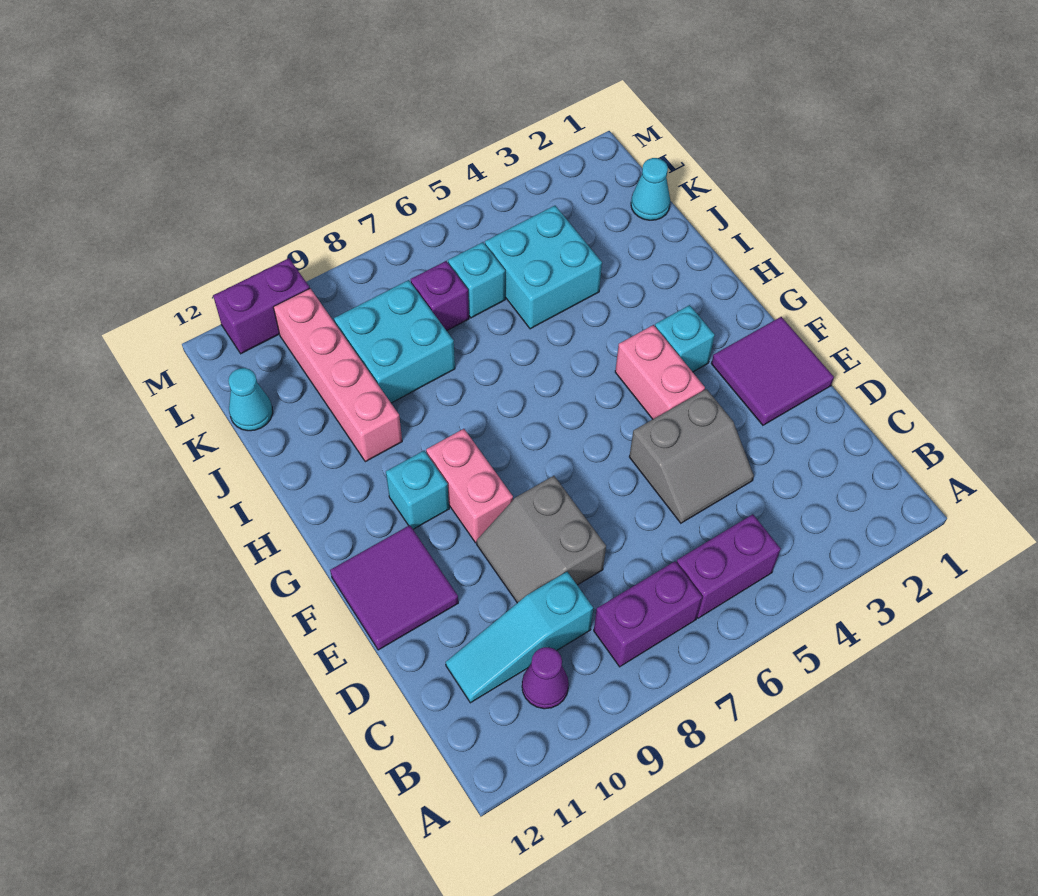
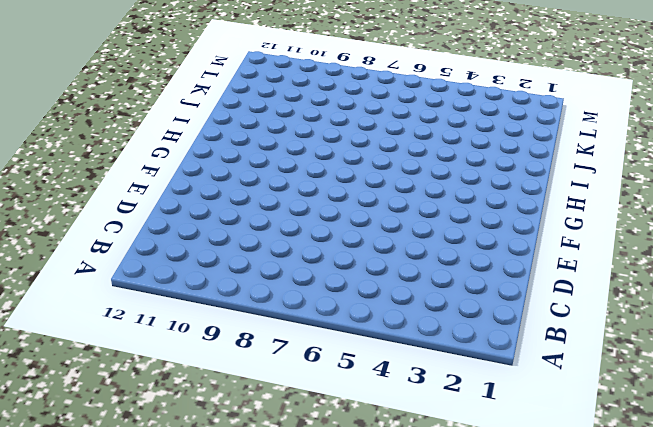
none -> purple brick B5:B6 level 1
none -> purple brick B7:B8 level 1
none -> purple cone B10 level 1

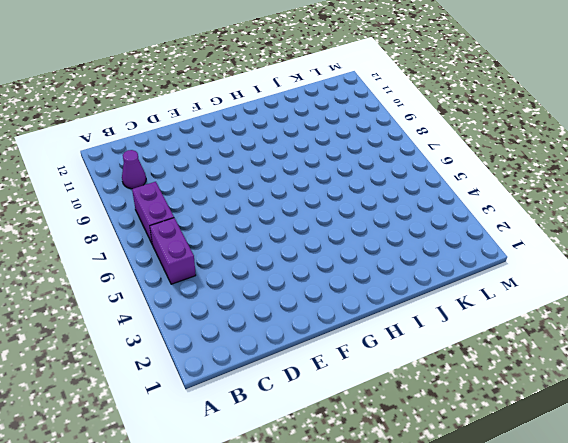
none -> cyan slope C9:C11 level 1 top 9
none -> grey slope D4:E5 level 1 top E
none -> grey slope D8:E9 level 1 top 8

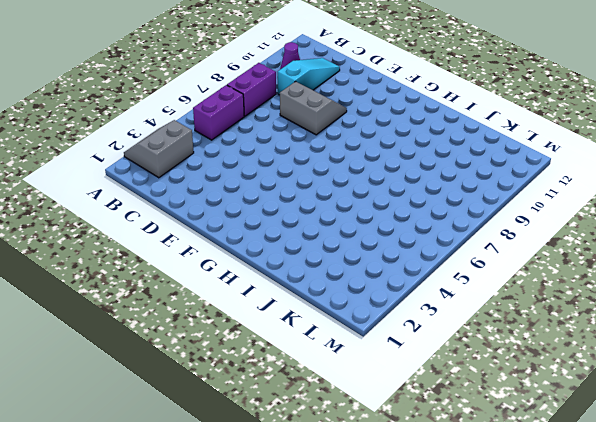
grey slope A2:B3 level 1 top B -> grey slope D4:E5 level 1 top E
none -> purple tile E1:F2 level 1
none -> purple tile E11:F12 level 1
none -> pink brick F4:G4 level 1

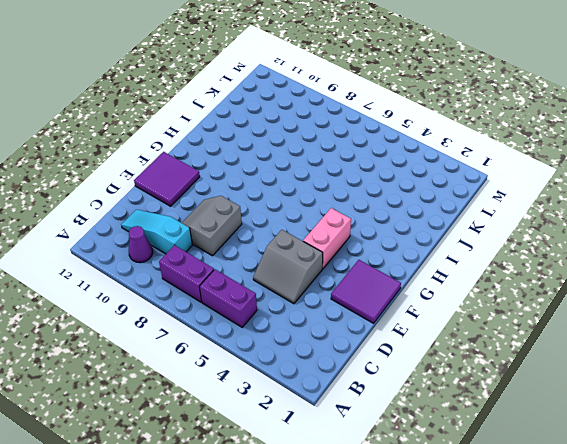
none -> pink brick F9:G9 level 1
none -> cyan brick G3 level 1
none -> cyan brick G10 level 1

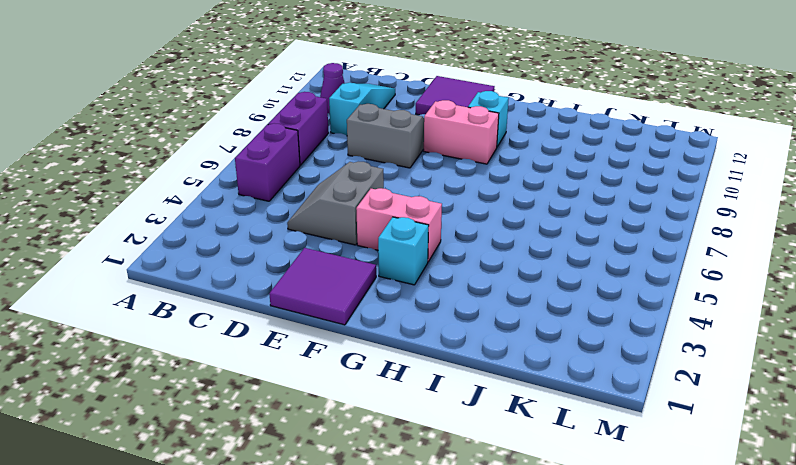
none -> pink brick I10:L10 level 1
none -> cyan brick J4:K5 level 1
none -> cyan brick J8:K9 level 1

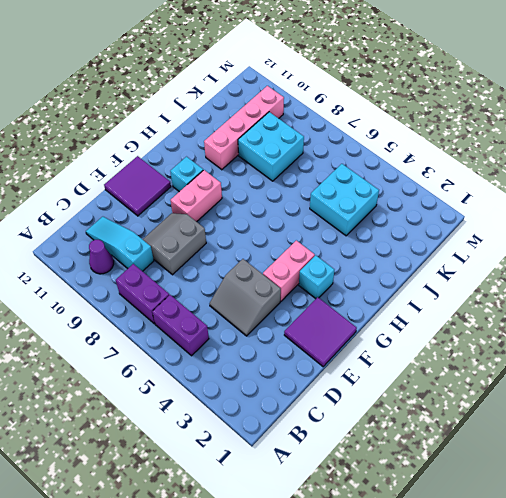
none -> cyan cone K1 level 1
none -> cyan brick K6 level 1
none -> purple brick K7 level 1

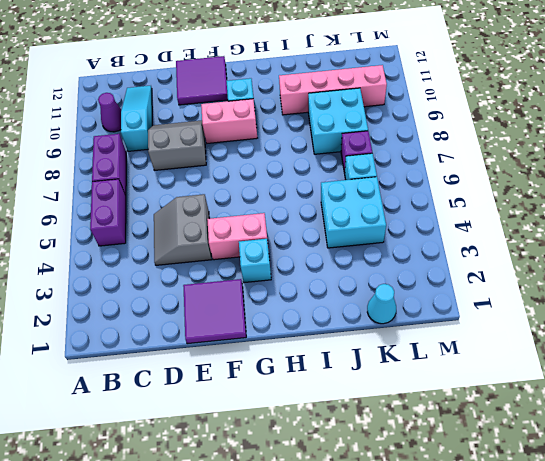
none -> cyan cone K12 level 1
none -> purple brick M10:M11 level 1

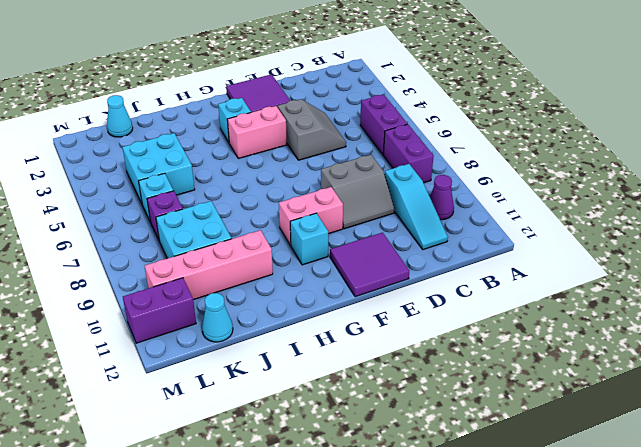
purple brick L11:M11 level 1 -> purple brick M10:M11 level 1

